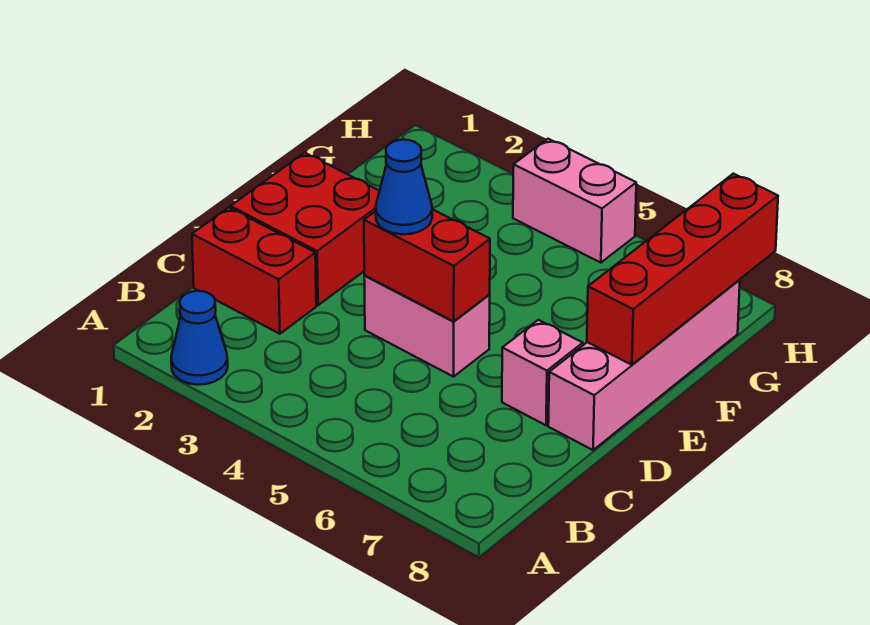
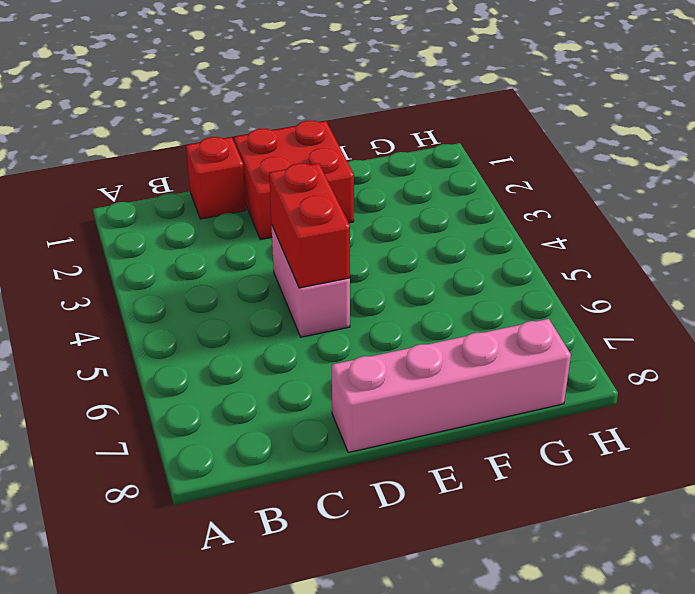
red brick C1 level 1 -> red brick C1:C2 level 1
none -> blue cone A2 level 1
none -> pink brick D7 level 1

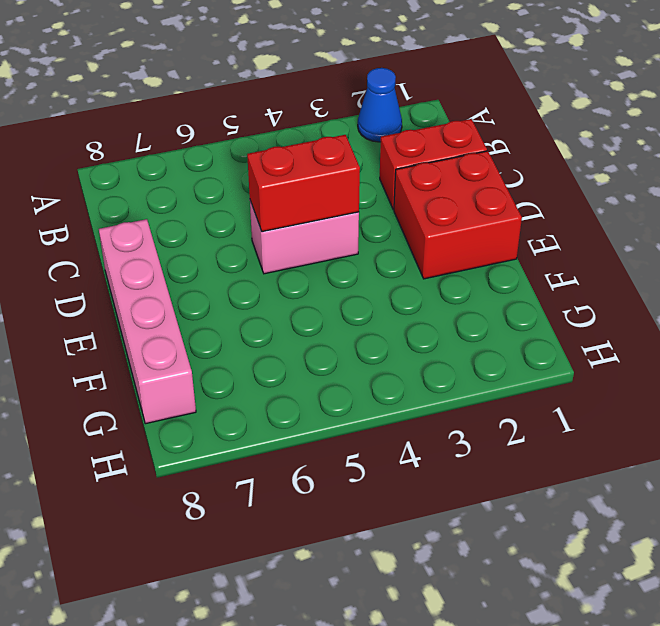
none -> pink brick D7 level 1
none -> pink brick H4:H5 level 1

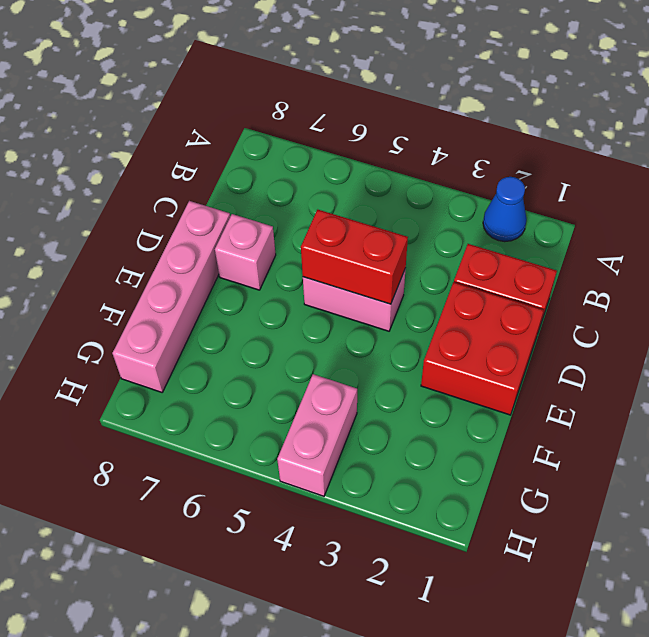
pink brick G4:H4 level 1 -> pink brick H4:H5 level 1
none -> red brick E8:H8 level 2
none -> blue cone D4 level 3

